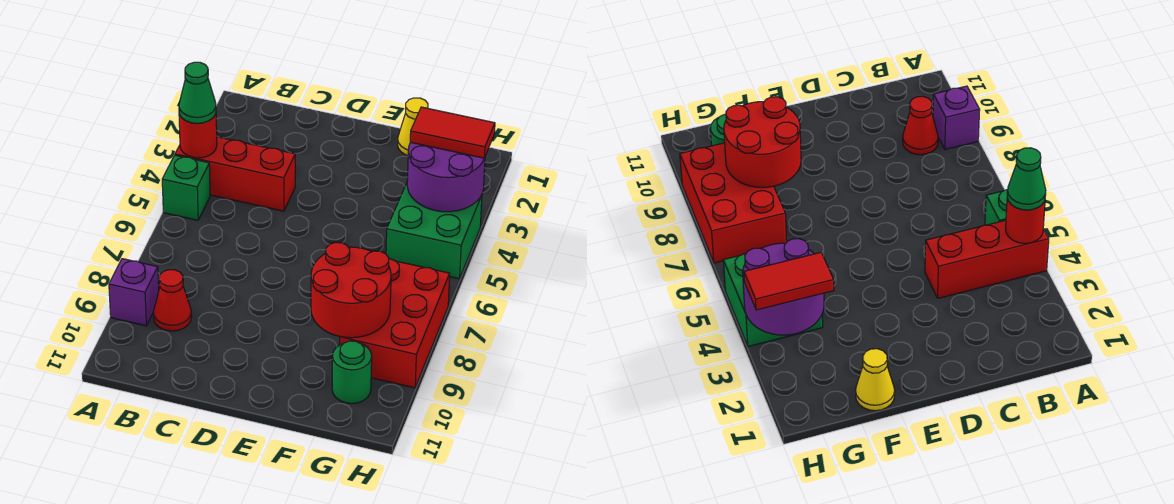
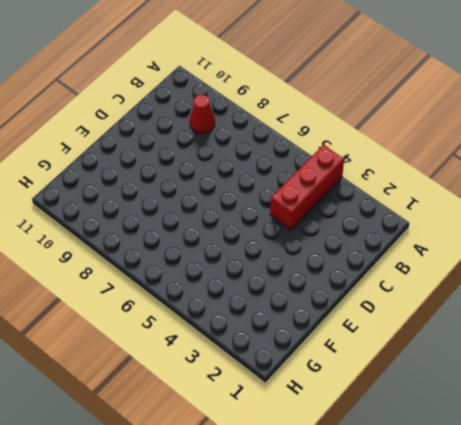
none -> green brick A5 level 1
none -> purple brick A9 level 1
none -> yellow cone F1 level 1

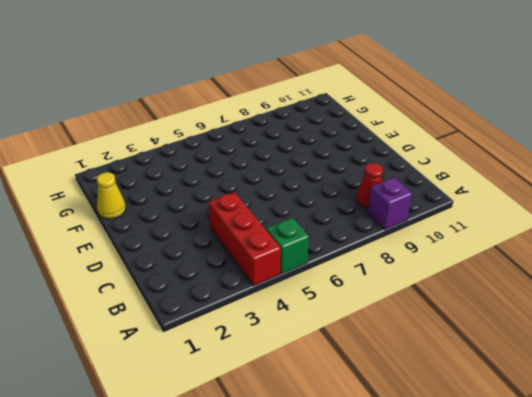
none -> green brick G4:H5 level 1
none -> red brick G7:H9 level 1
none -> green round brick G10 level 1

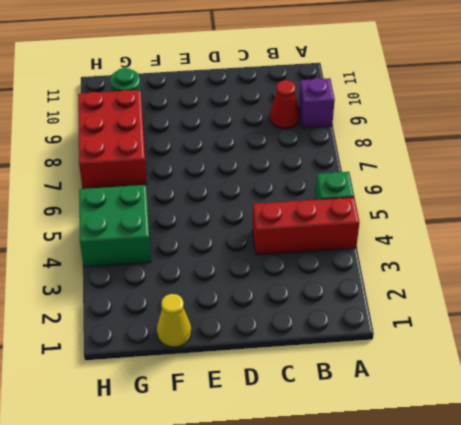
none -> red round brick A4 level 2
none -> red round brick F8:G9 level 2
none -> purple round brick G3:H4 level 2

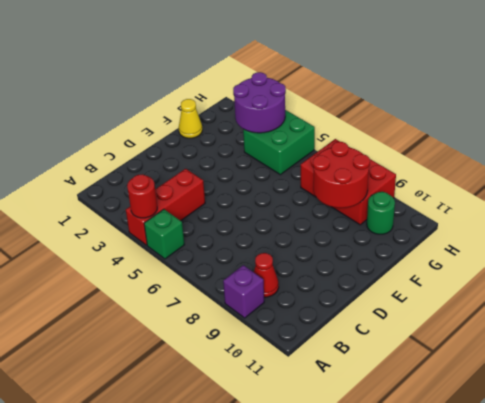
none -> green cone A4 level 3
none -> red tile G3:H3 level 3

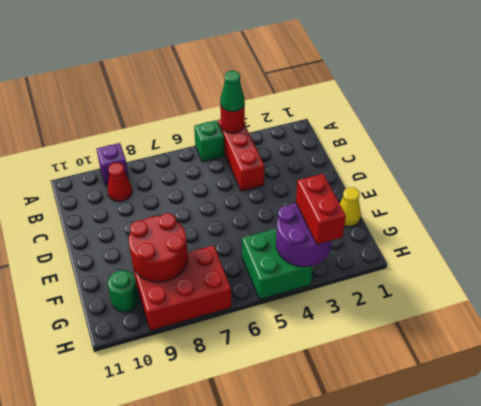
red brick G3:H3 level 3 -> red tile G3:H3 level 3

